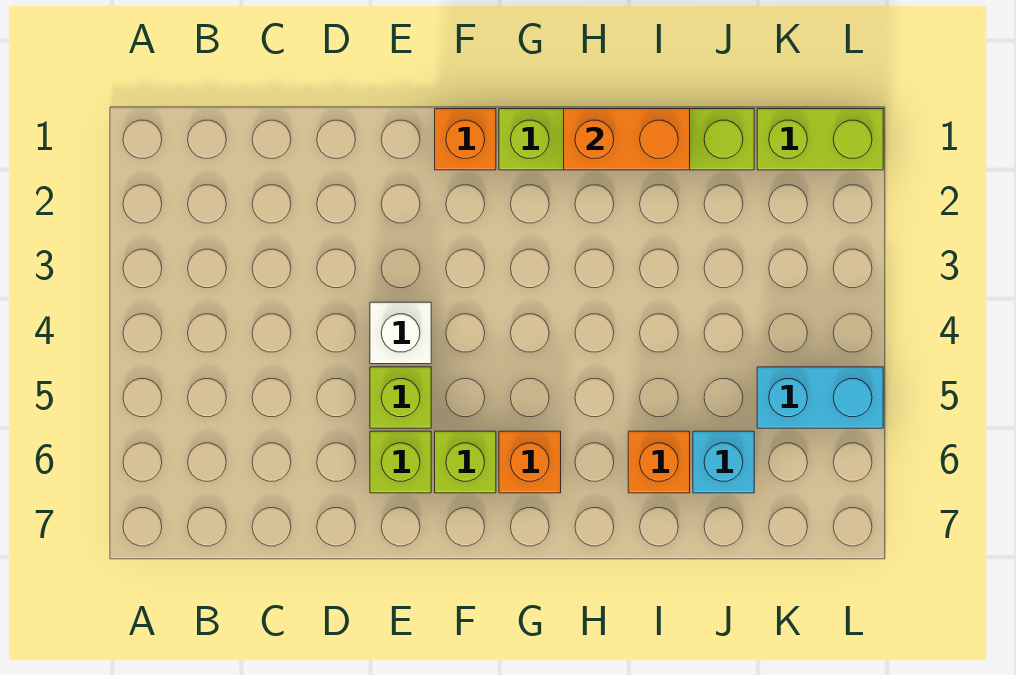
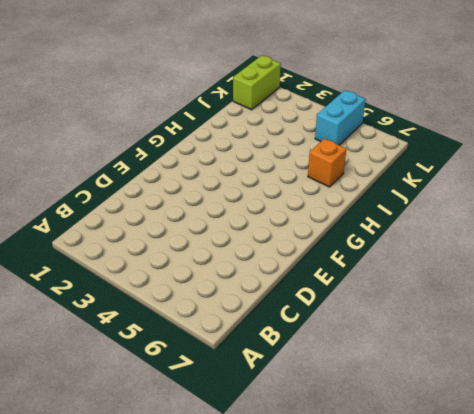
none -> white brick E4 level 1
none -> lime brick E5 level 1
none -> lime brick E6 level 1

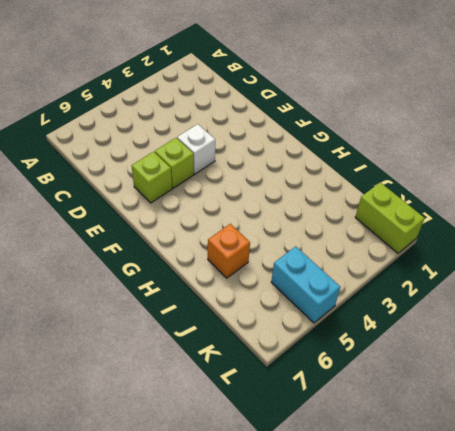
none -> orange brick F1 level 1
none -> lime brick F6 level 1
none -> lime brick G1:J1 level 1

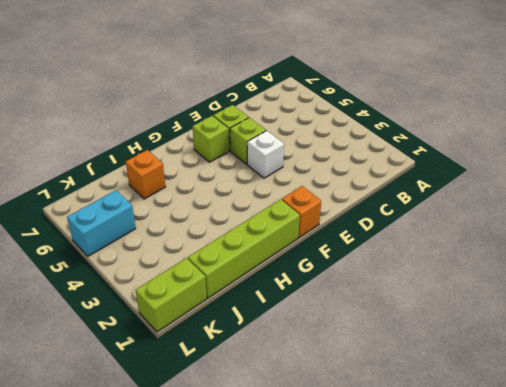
none -> orange brick G6 level 1
none -> cyan brick J6 level 1
none -> orange brick H1:I1 level 2

